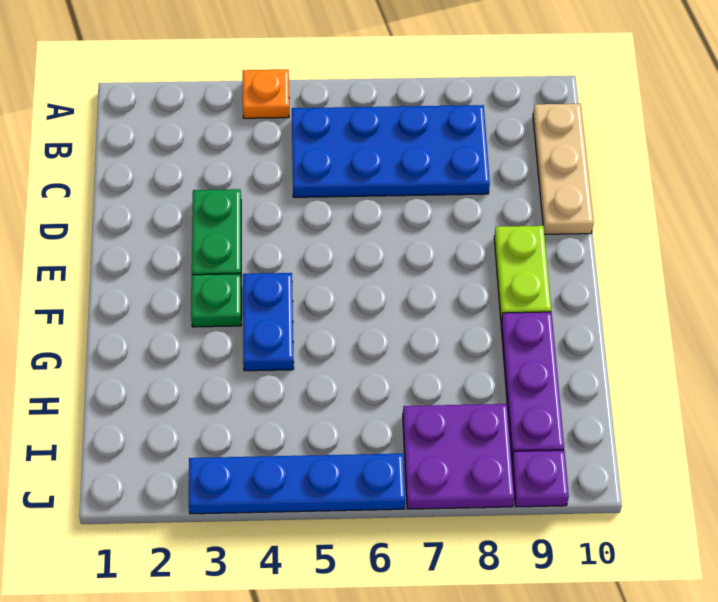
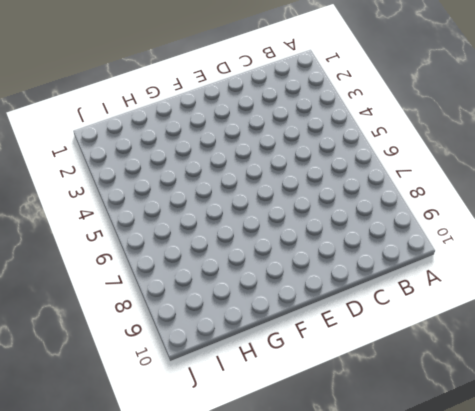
none -> orange plate A4 level 1
none -> blue plate B5:C8 level 1

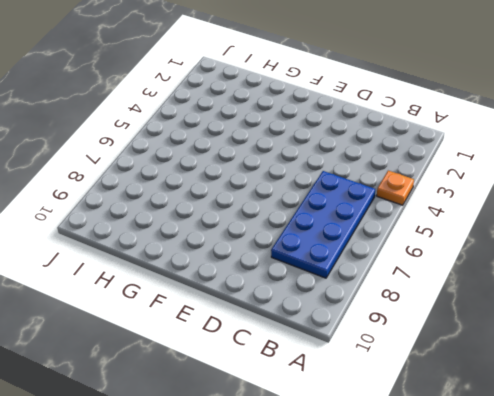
none -> tan plate B10:D10 level 1
none -> green plate D3:E3 level 1

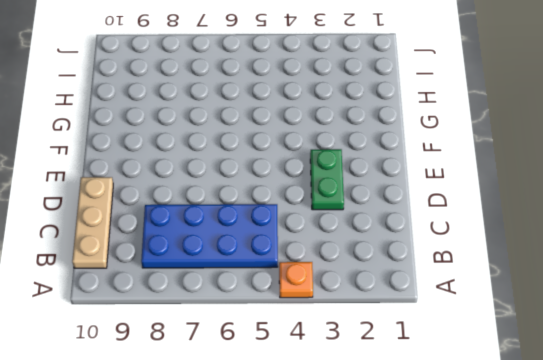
none -> lime plate E9:F9 level 1
none -> green plate F3 level 1

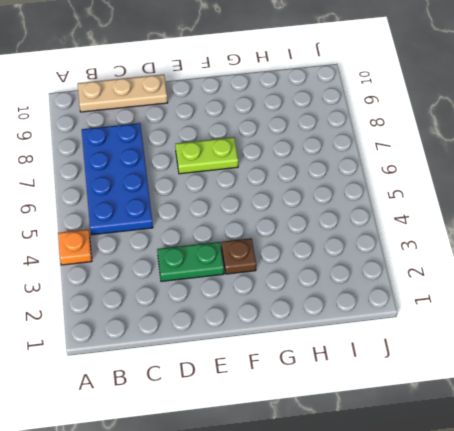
lime plate E7:F7 level 1 -> lime plate E9:F9 level 1
brown plate F3 level 1 -> green plate F3 level 1
none -> blue plate F4:G4 level 1
none -> purple plate G9:I9 level 1

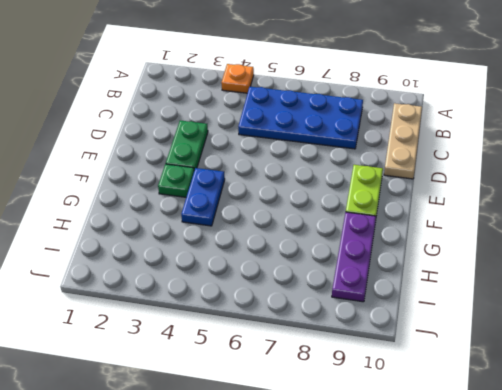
none -> purple plate I7:J8 level 1
none -> blue plate J3:J6 level 1

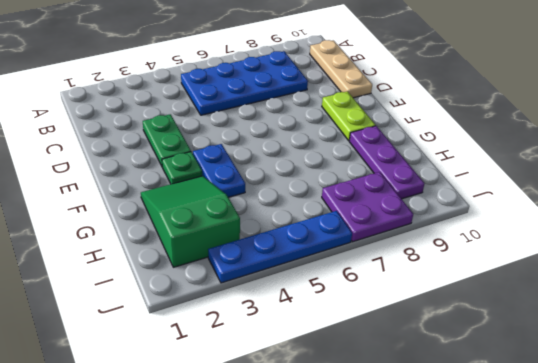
green slope G2:I3 level 1 top I -> none
none -> orange plate A4 level 1
none -> purple plate J9 level 1

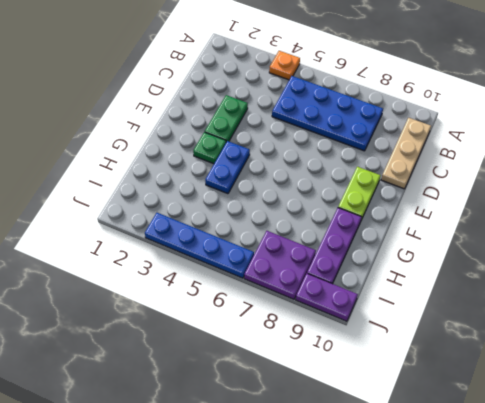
purple plate J9:J10 level 1 -> purple plate J9 level 1

